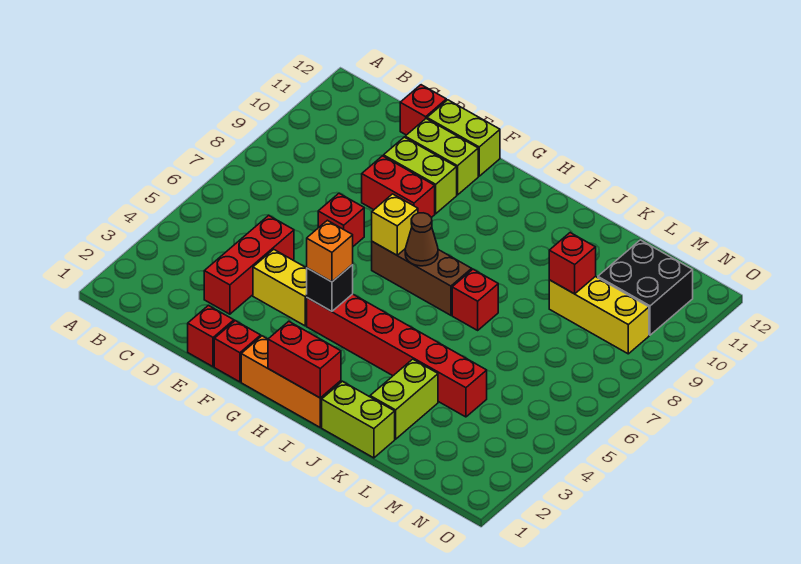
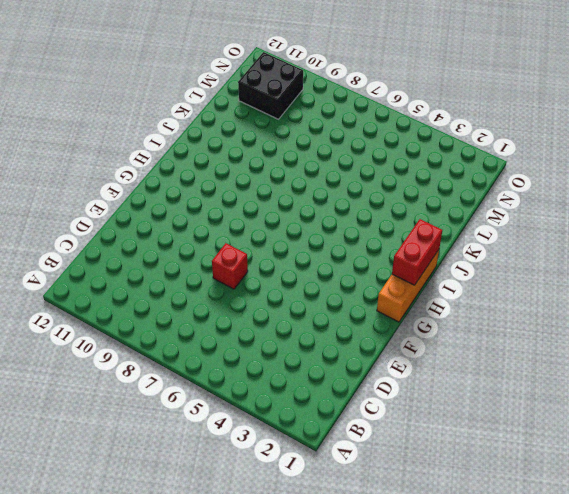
none -> red brick D3:D5 level 1
none -> red brick D12 level 1
none -> red brick E1 level 1

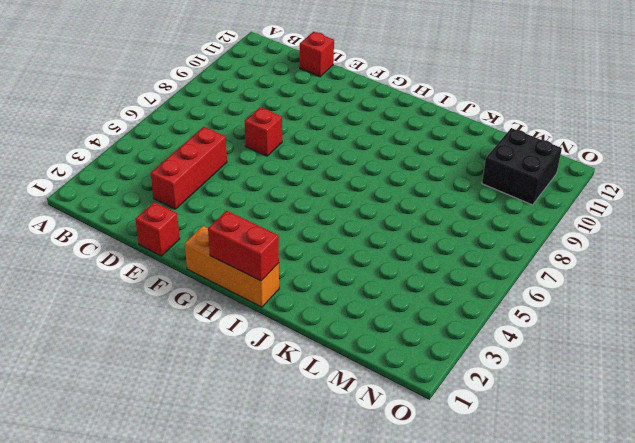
none -> yellow brick E4:F4 level 1
none -> red brick E9:F9 level 1
none -> lime brick E10:F10 level 1

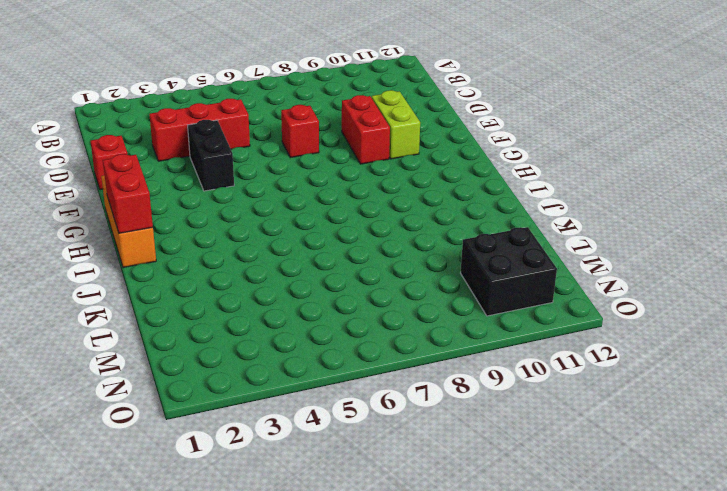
black brick E4:F4 level 1 -> yellow brick E4:F4 level 1
none -> red brick D12 level 1
none -> lime brick E11:F11 level 1
none -> lime brick E12:F12 level 1

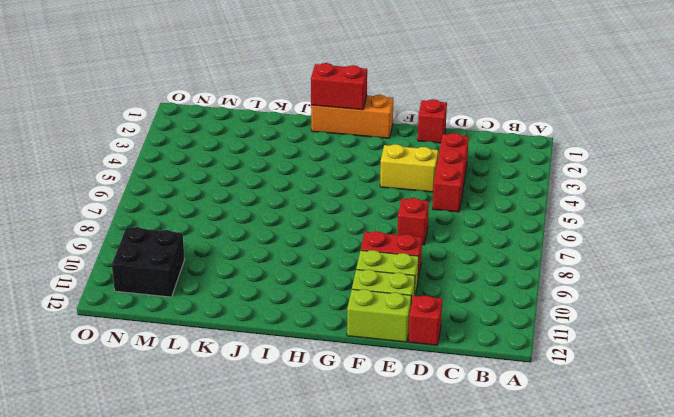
none -> red brick F1 level 1
none -> red brick G4:L4 level 1
none -> brown brick G7:I7 level 1

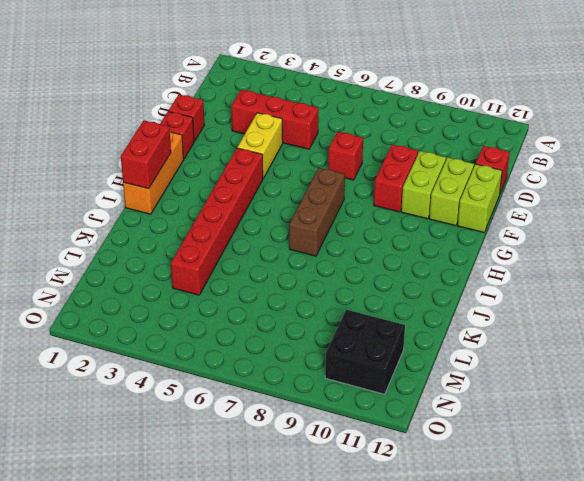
none -> lime brick J1:K1 level 1
none -> red brick J7 level 1
none -> lime brick K2:K3 level 1

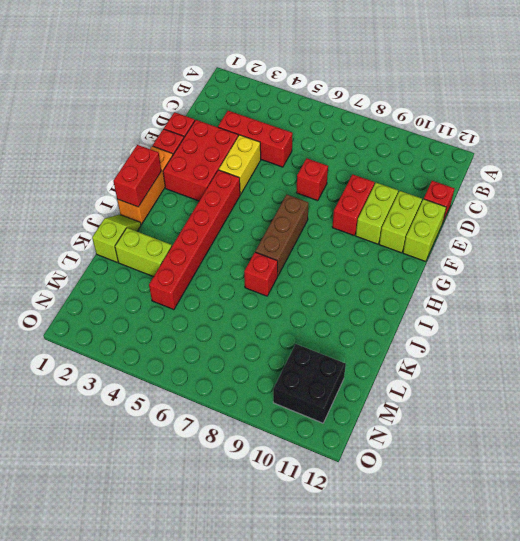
red brick E2:G3 level 1 -> none
lime slope J1:K1 level 1 top K -> lime brick J1:K1 level 1
none -> yellow brick L9:N9 level 1
none -> black brick G4 level 2
none -> yellow brick G7 level 2

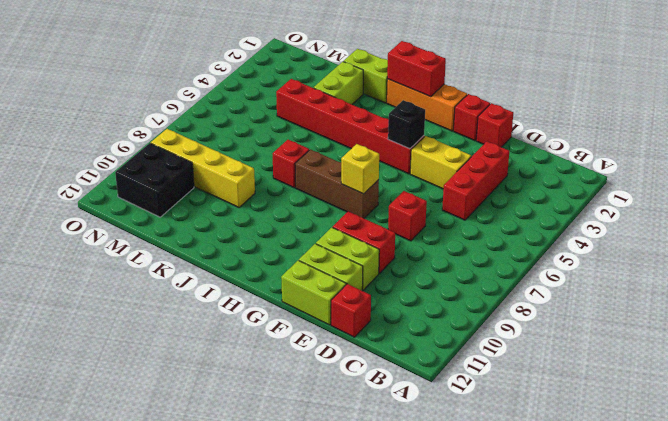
yellow brick K9:N9 level 1 -> yellow brick L9:N9 level 1
none -> brown cone H7 level 2
none -> red brick L9 level 2
none -> orange brick G4 level 3

